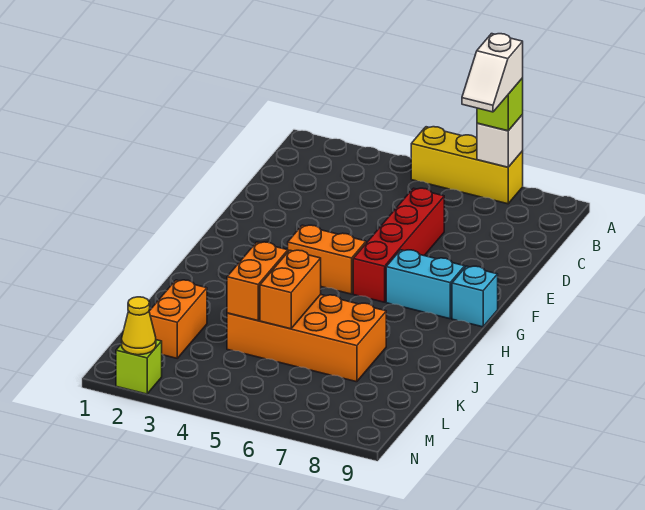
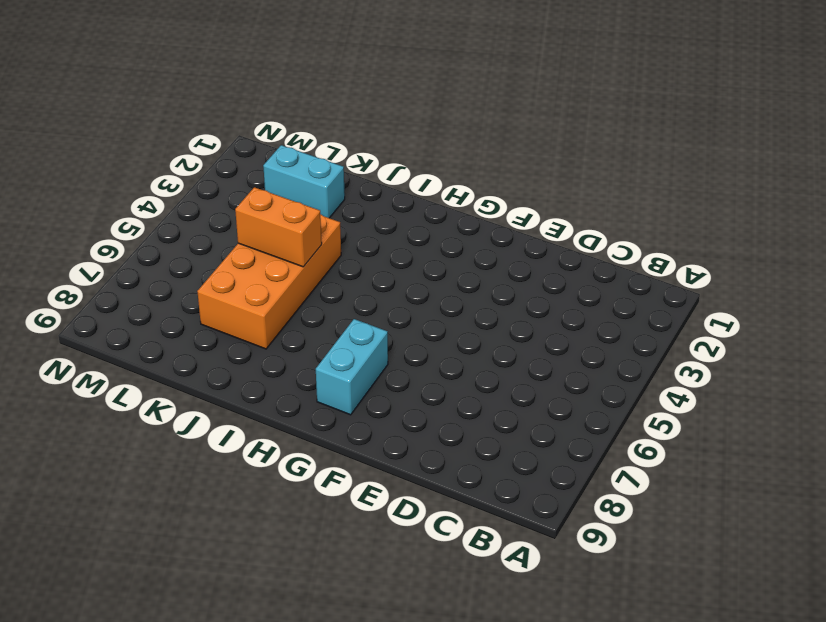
cyan brick K2:L2 level 1 -> orange brick K2:L2 level 1
none -> yellow brick A5:A7 level 1
none -> red brick D6:G6 level 1
none -> orange brick G4:G5 level 1

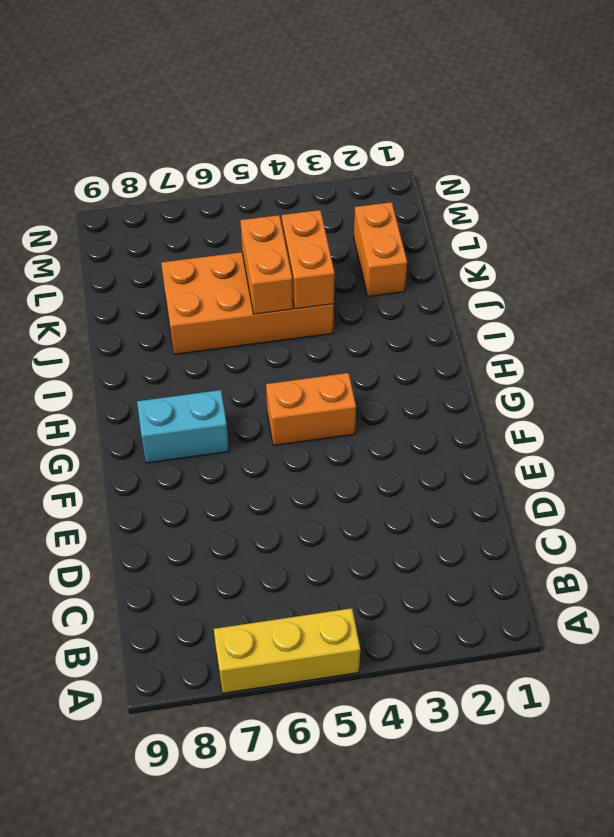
none -> red brick D6:G6 level 1
none -> cyan brick G9 level 1
none -> lime brick N2 level 1

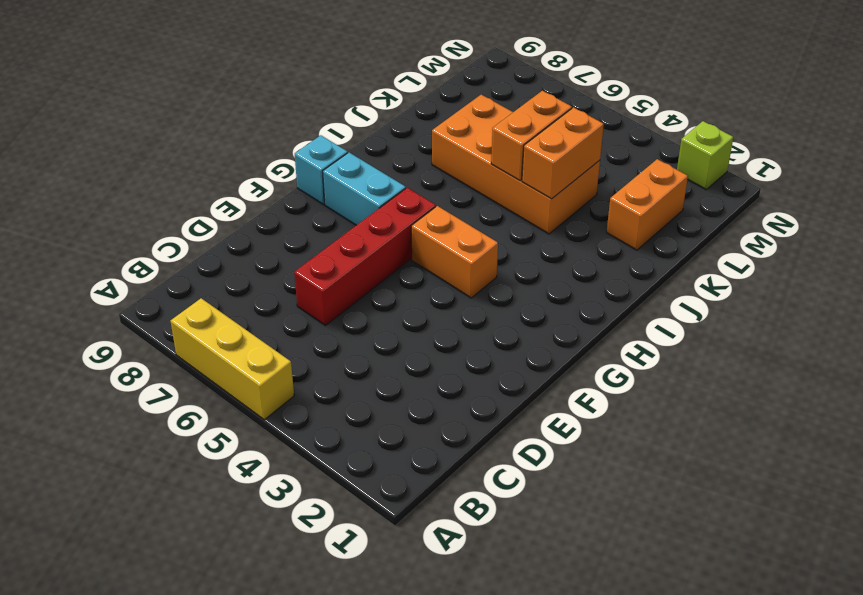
none -> white brick A7 level 2
none -> yellow cone N2 level 2
none -> lime brick A7 level 3

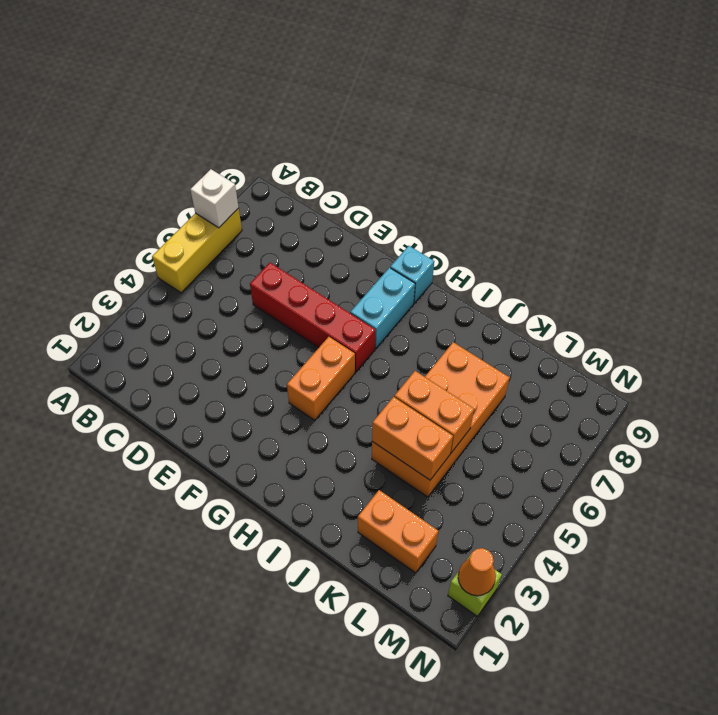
orange cone N2 level 2 -> yellow cone N2 level 2
none -> lime brick A7 level 3
none -> white slope A7:B7 level 4 top A

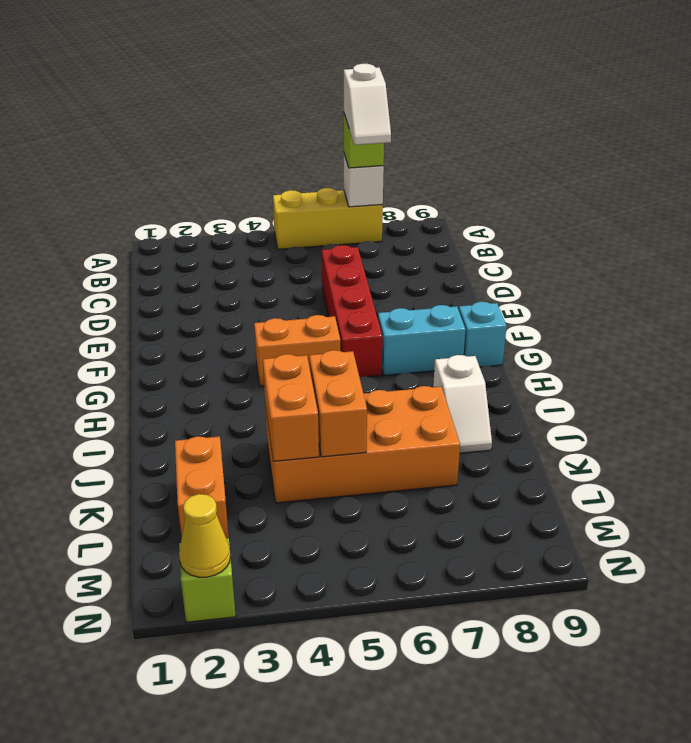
white slope I8:J8 level 1 top I -> none

